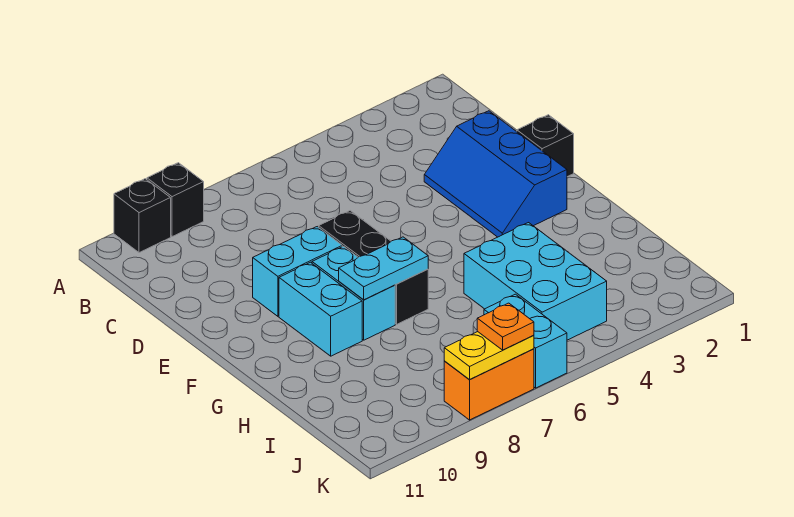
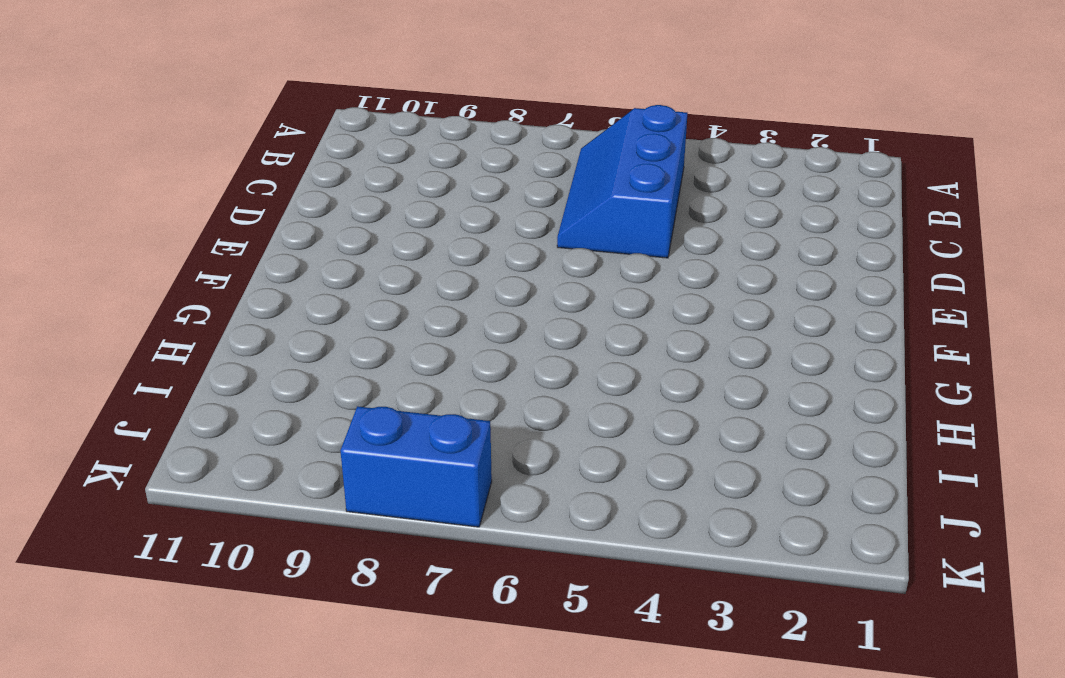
blue slope B5:D6 level 1 top 5 -> blue slope D2:F3 level 1 top 2
blue brick K7:K8 level 1 -> orange brick K7:K8 level 1
none -> black brick A9 level 1
none -> black brick A10 level 1
none -> black brick E1 level 1

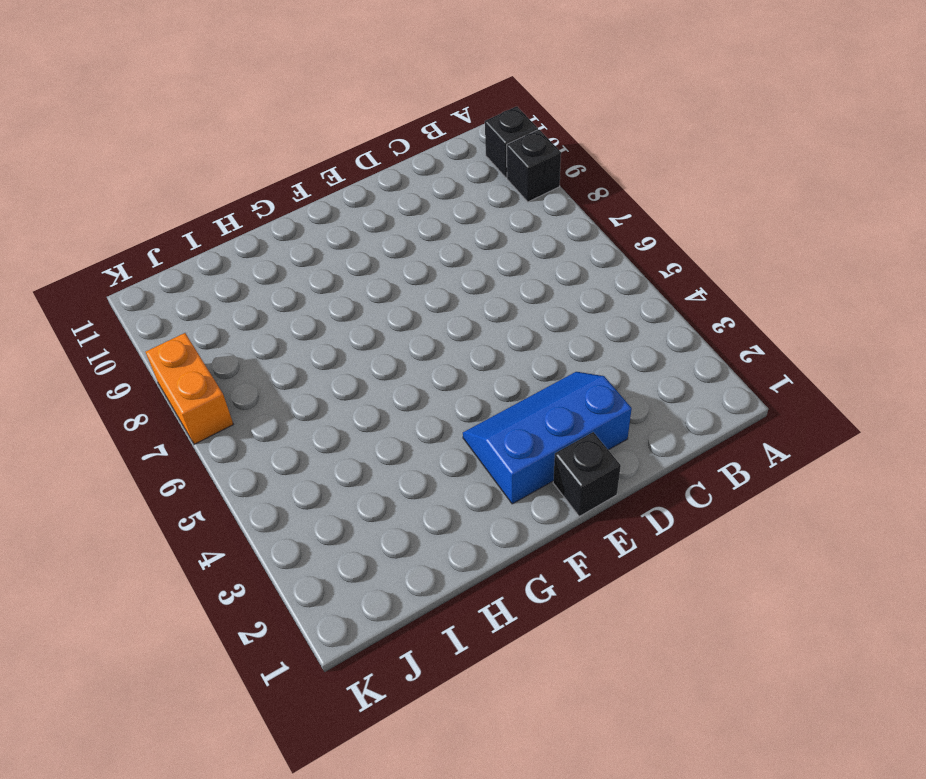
none -> black brick E7:G7 level 1
none -> cyan brick E8:E9 level 1
none -> cyan brick F8:G8 level 1

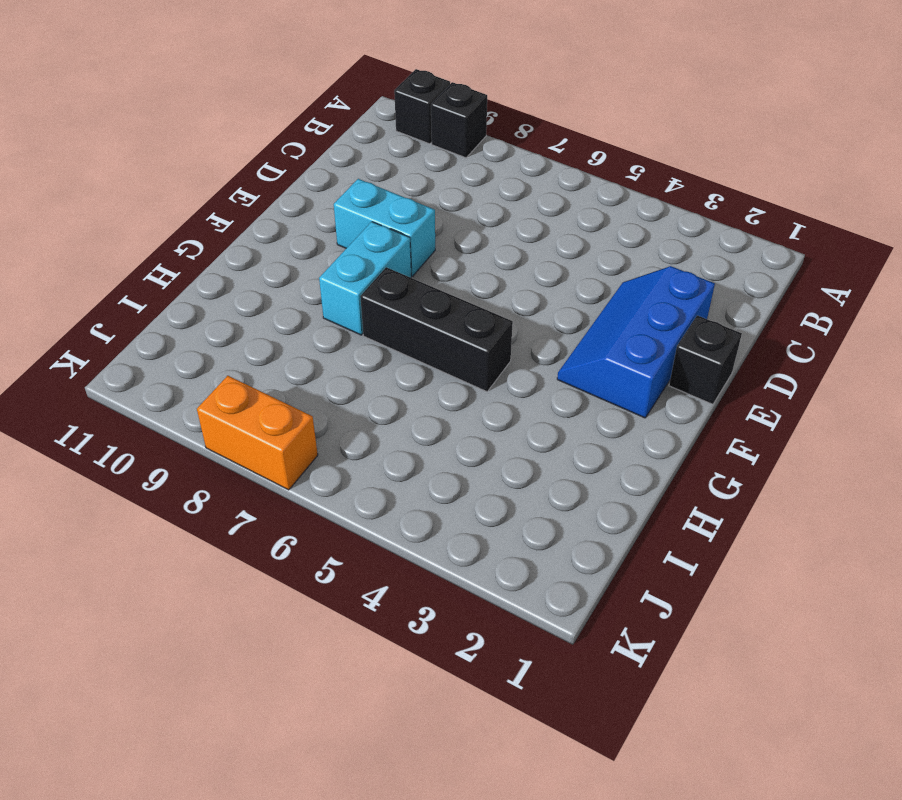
black brick G5:G7 level 1 -> black brick E7:G7 level 1
none -> cyan brick F9:G9 level 1
none -> cyan brick H4:J5 level 1
none -> cyan brick J6:K6 level 1

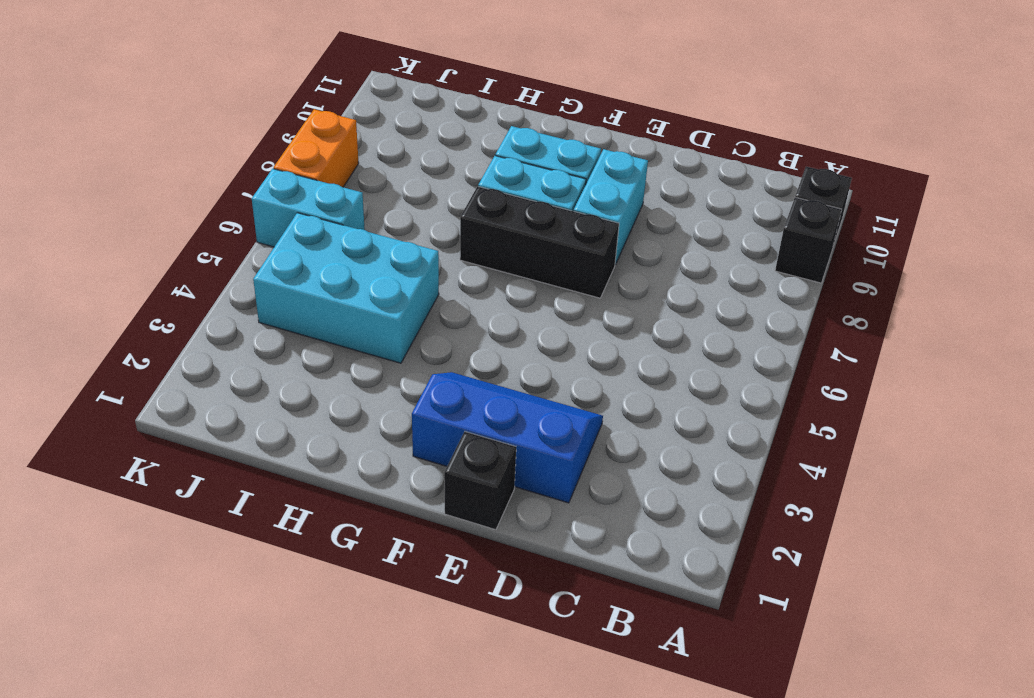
none -> cyan plate G7:G8 level 2
none -> yellow plate K7:K8 level 2
none -> orange plate K7 level 3

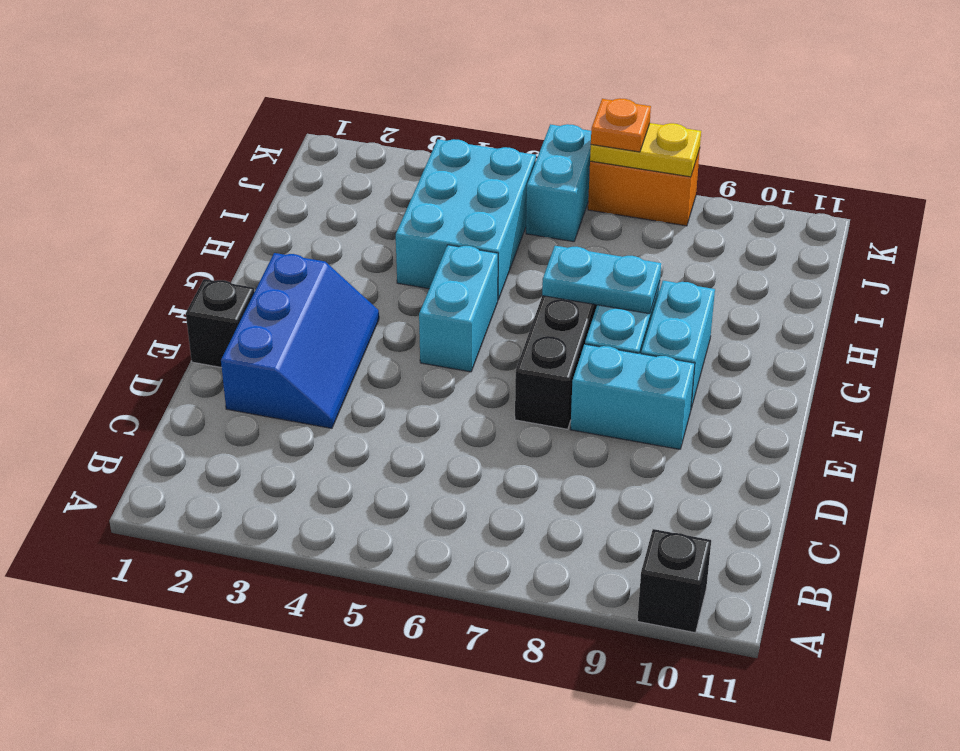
cyan brick F5:G5 level 1 -> none
none -> black brick A9 level 1

